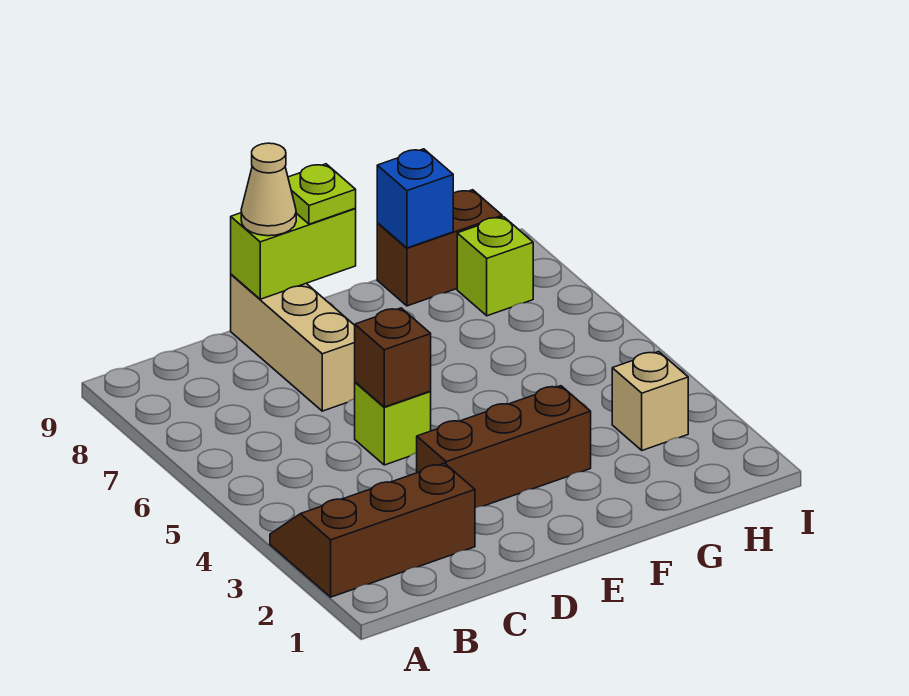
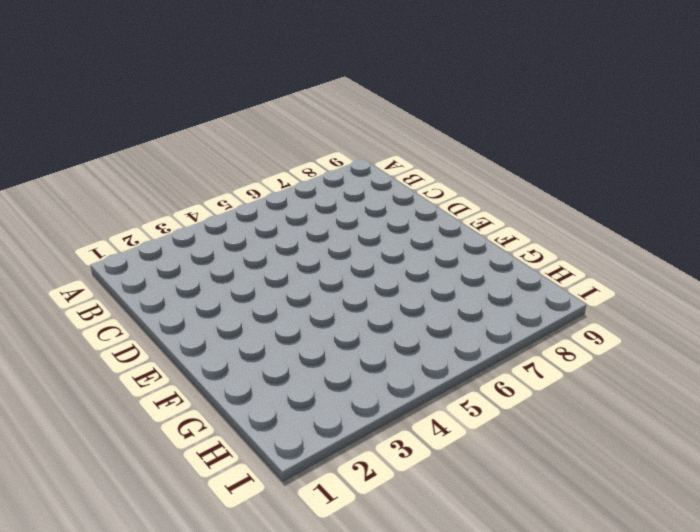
none -> brown slope A2:C3 level 1 top 2
none -> brown brick D3:F3 level 1
none -> lime brick D5 level 1

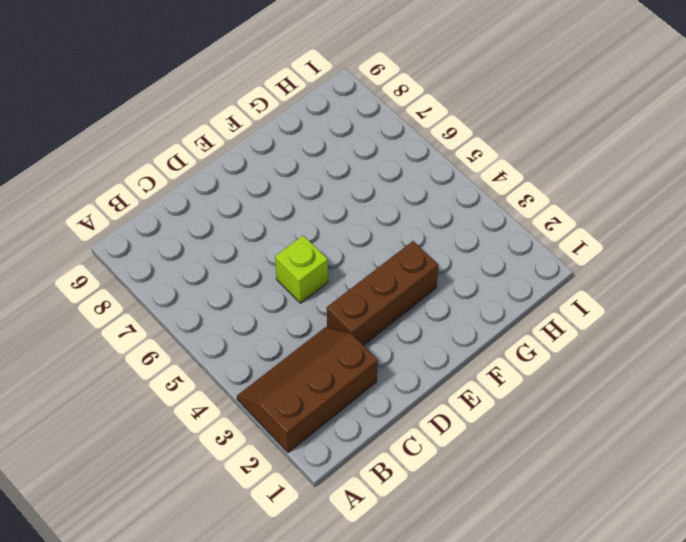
none -> tan brick D7:D9 level 1
none -> brown brick G9:H9 level 1
none -> tan brick H3 level 1

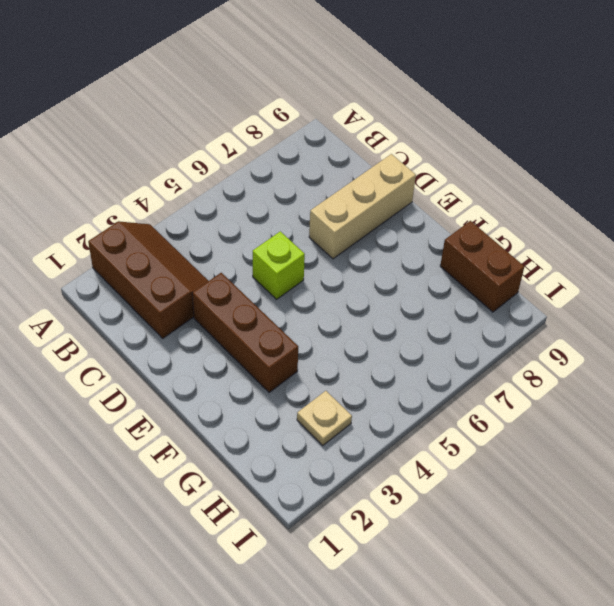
tan plate H3 level 1 -> tan brick H3 level 1
none -> lime brick H8 level 1
none -> brown brick D5 level 2
none -> lime brick D9:E9 level 2

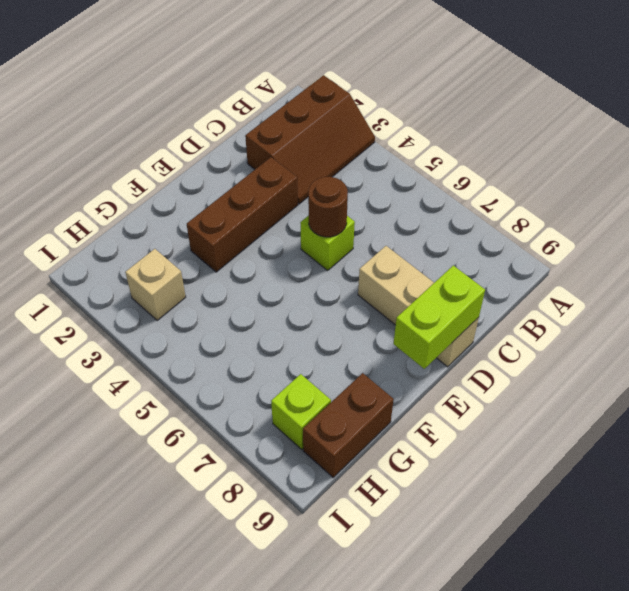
brown round brick D5 level 2 -> brown brick D5 level 2
none -> blue brick G9 level 2
none -> tan cone D9 level 3
none -> lime plate E9 level 3

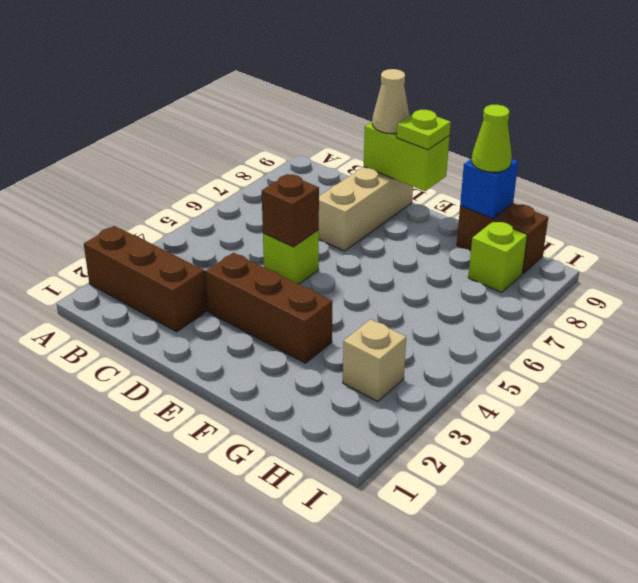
lime cone G9 level 3 -> none

